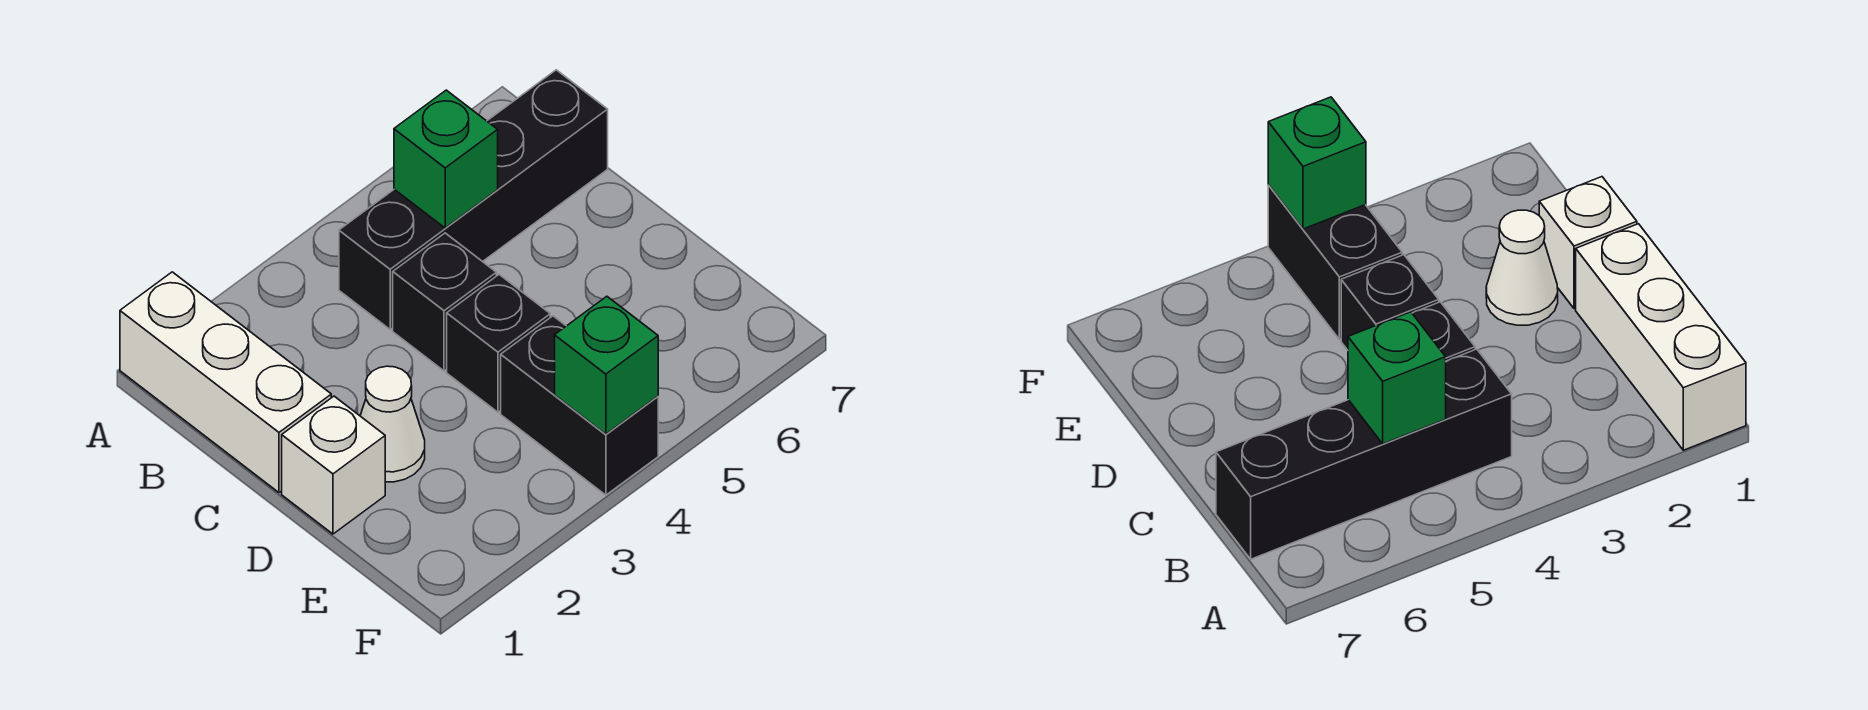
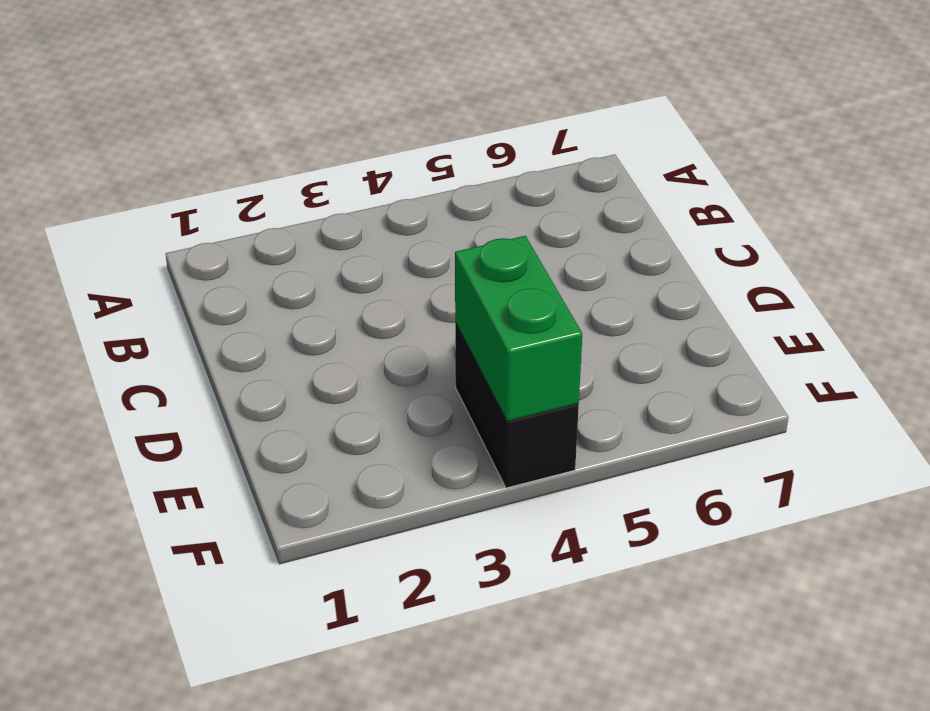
green brick E4:F4 level 2 -> green brick F4 level 2
none -> white brick A1:C1 level 1
none -> black brick B4:B7 level 1

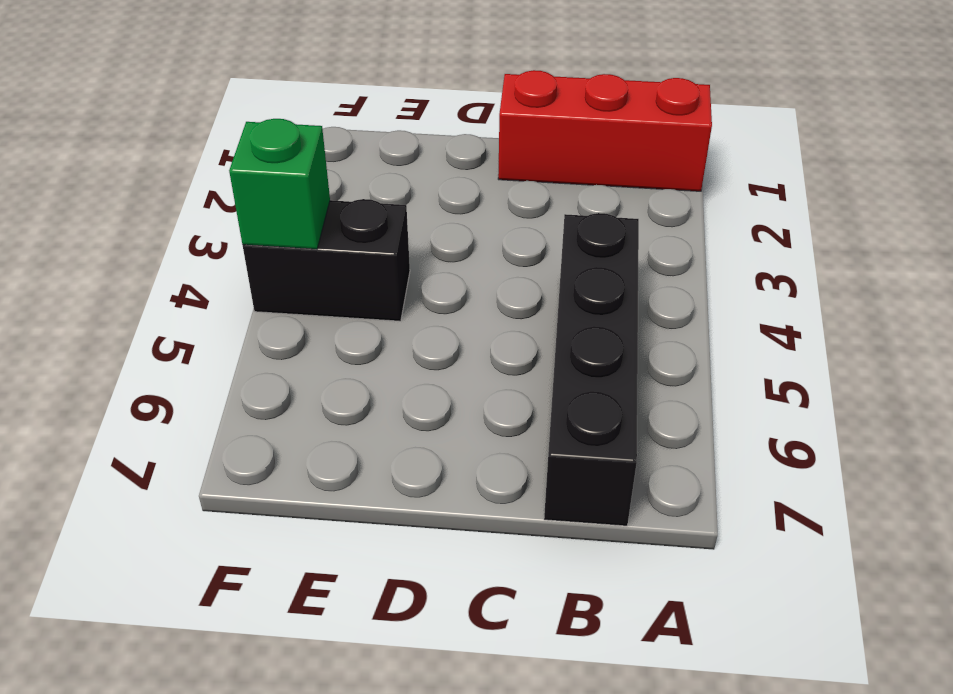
red brick A1:C1 level 1 -> white brick A1:C1 level 1
none -> black brick C4 level 1
none -> white brick D1 level 1

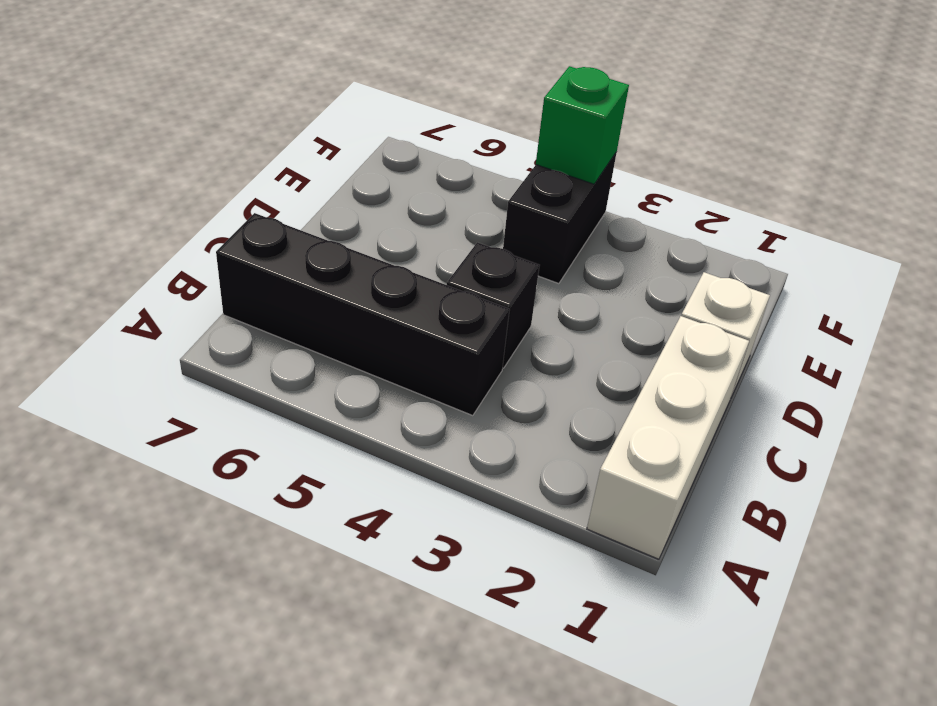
none -> white cone D2 level 1
none -> black brick D4 level 1

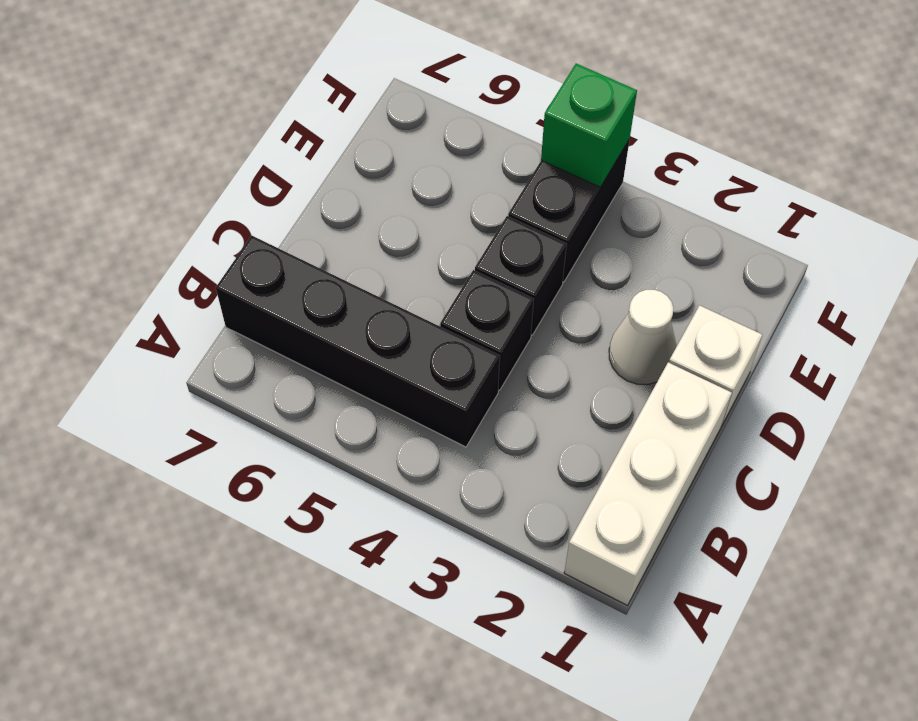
none -> green brick B5 level 2

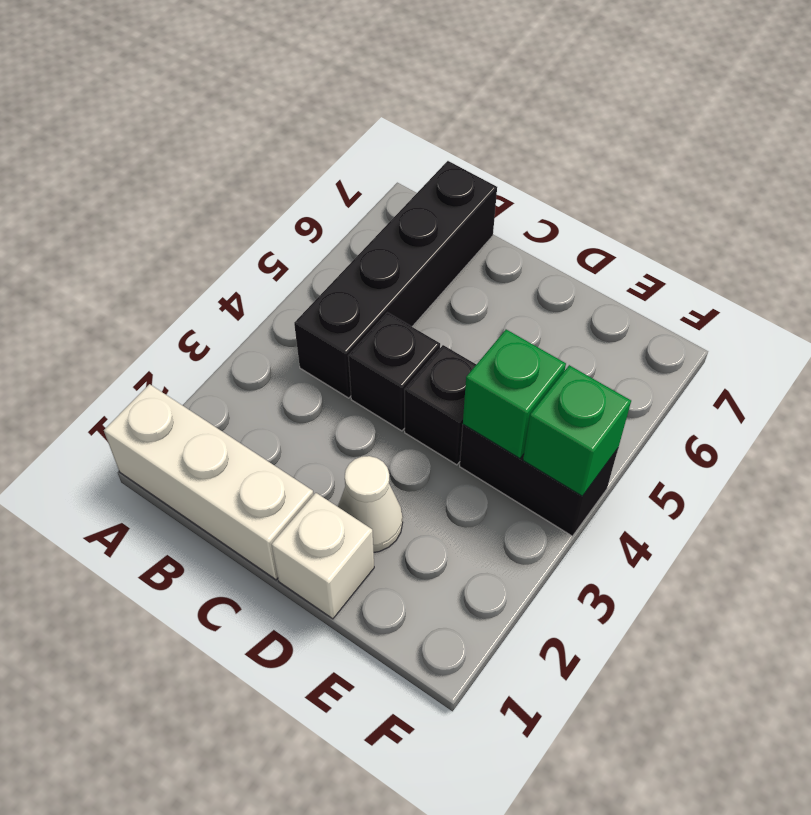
green brick E4 level 2 -> green brick B5 level 2

